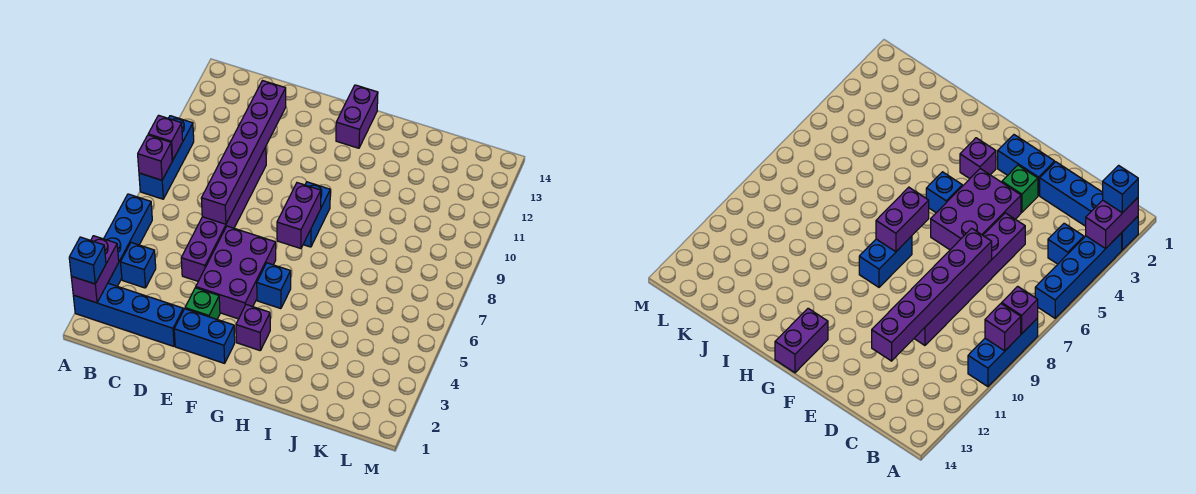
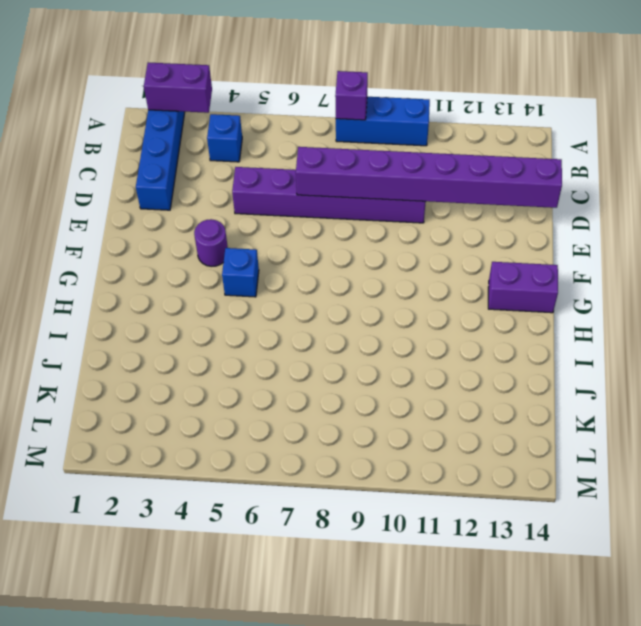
purple brick D7:D14 level 2 -> purple brick D7:D12 level 2
purple round brick F4 level 1 -> purple brick E4:F6 level 1
none -> blue brick A3:A6 level 1
none -> blue brick E2:F2 level 1
none -> green brick E3 level 1

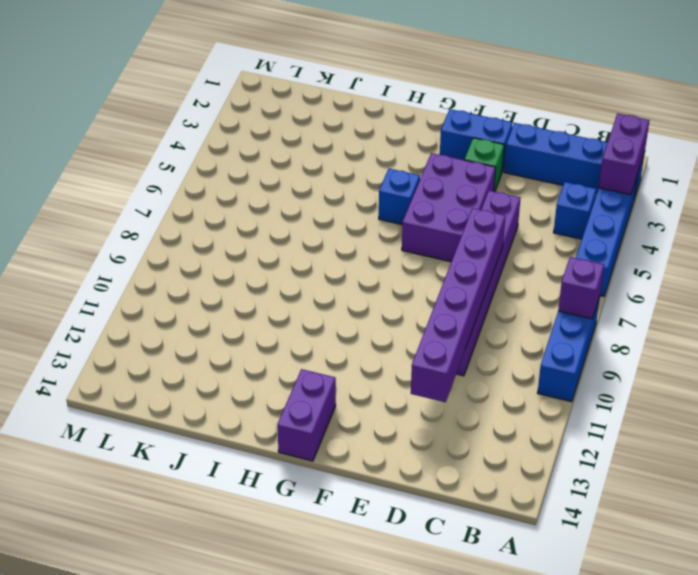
none -> purple brick G3 level 1
none -> blue brick G8:G9 level 1
none -> purple brick A9 level 2

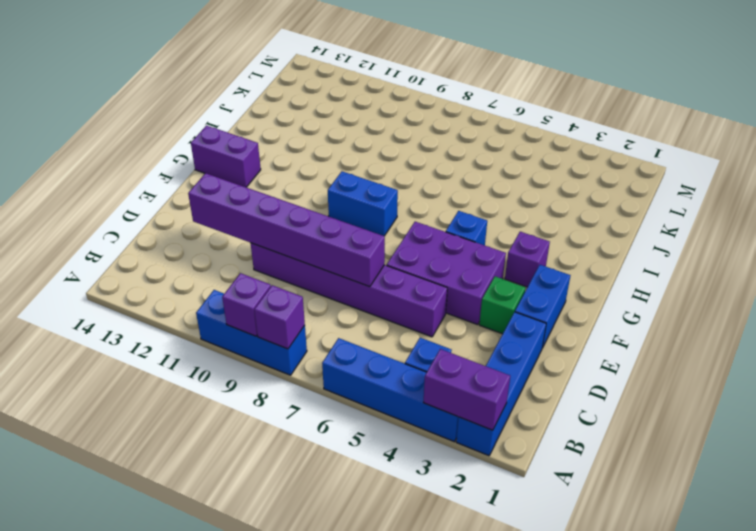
none -> purple brick G7:G8 level 2
none -> blue brick A2 level 3

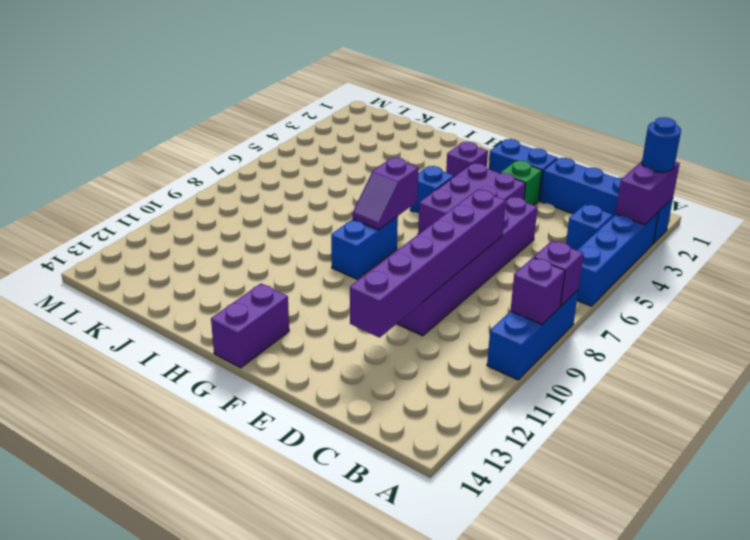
blue round brick A2 level 3 -> blue brick A2 level 3
purple slope G7:G8 level 2 top 7 -> purple brick G7:G8 level 2

